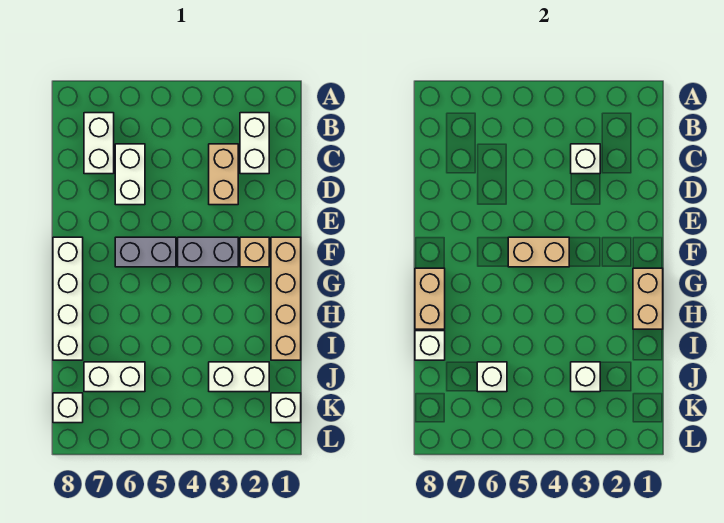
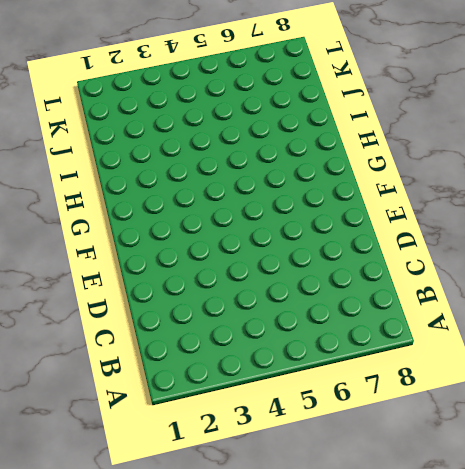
none -> white brick B2:C2 level 1
none -> white brick B7:C7 level 1
none -> tan brick C3:D3 level 1

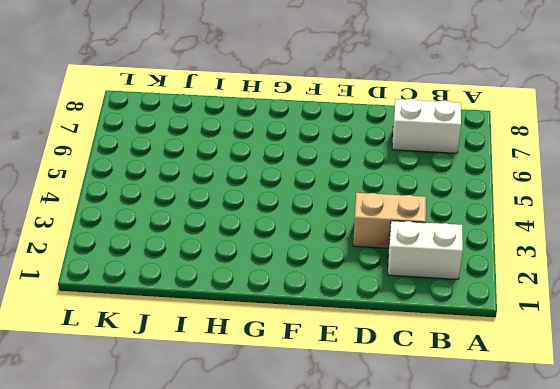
none -> white brick C6:D6 level 1
none -> tan brick F1:I1 level 1
none -> tan brick F2 level 1

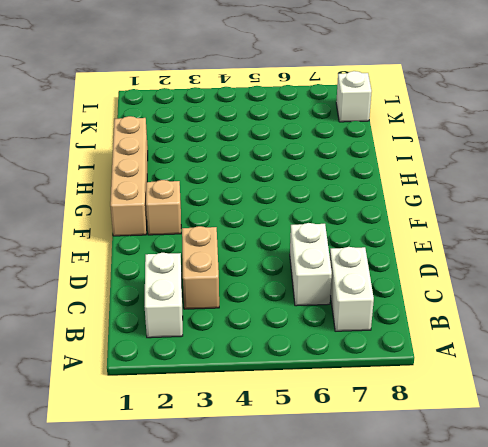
none -> grey brick F3:F4 level 1
none -> grey brick F5:F6 level 1
none -> white brick F8:I8 level 1

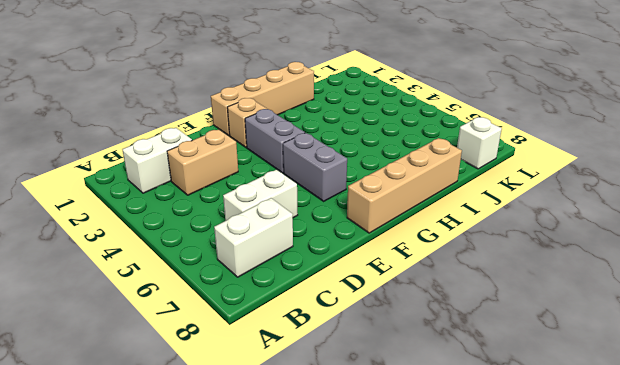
tan brick F8:I8 level 1 -> white brick F8:I8 level 1
none -> white brick J2:J3 level 1
none -> white brick J6:J7 level 1
none -> white brick K1 level 1

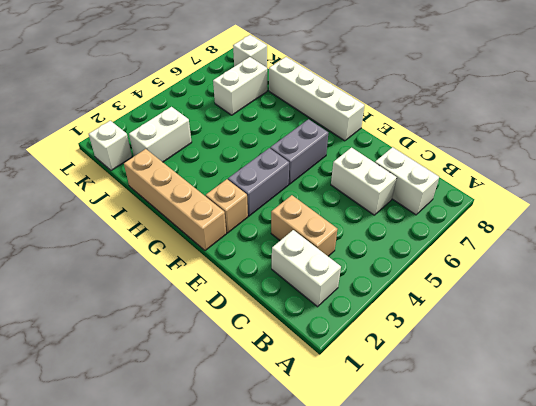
none -> white brick C3 level 2
none -> tan brick F4:F5 level 2
none -> tan brick G1:H1 level 2

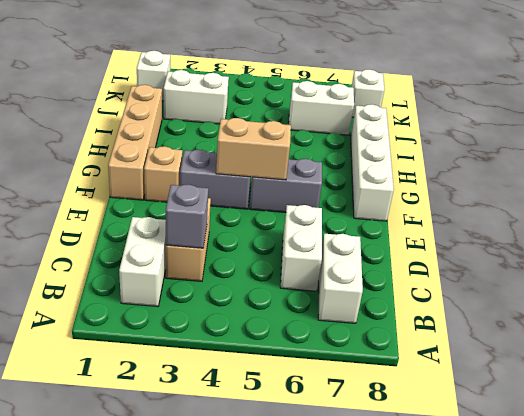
grey brick C3 level 2 -> white brick C3 level 2
none -> tan brick G1:H1 level 2
none -> tan brick G8:H8 level 2
none -> white brick I8 level 2

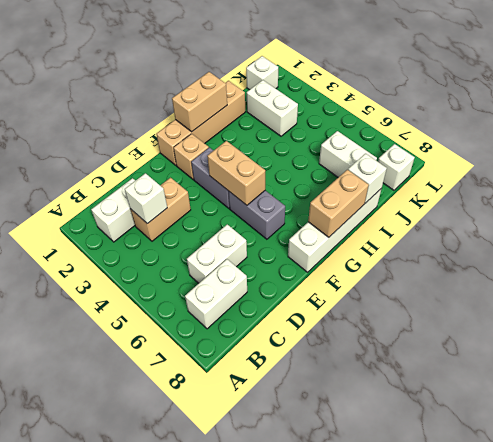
none -> white brick J3 level 2
none -> white brick J6 level 2

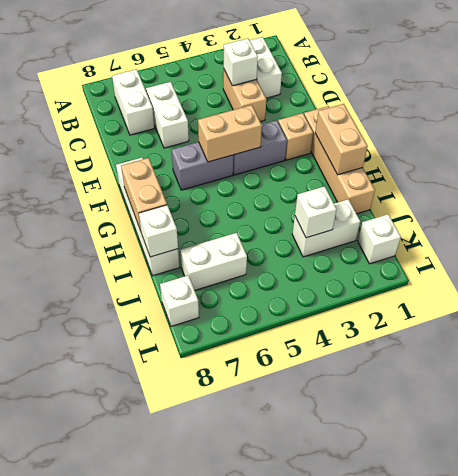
none -> white brick J6 level 2

